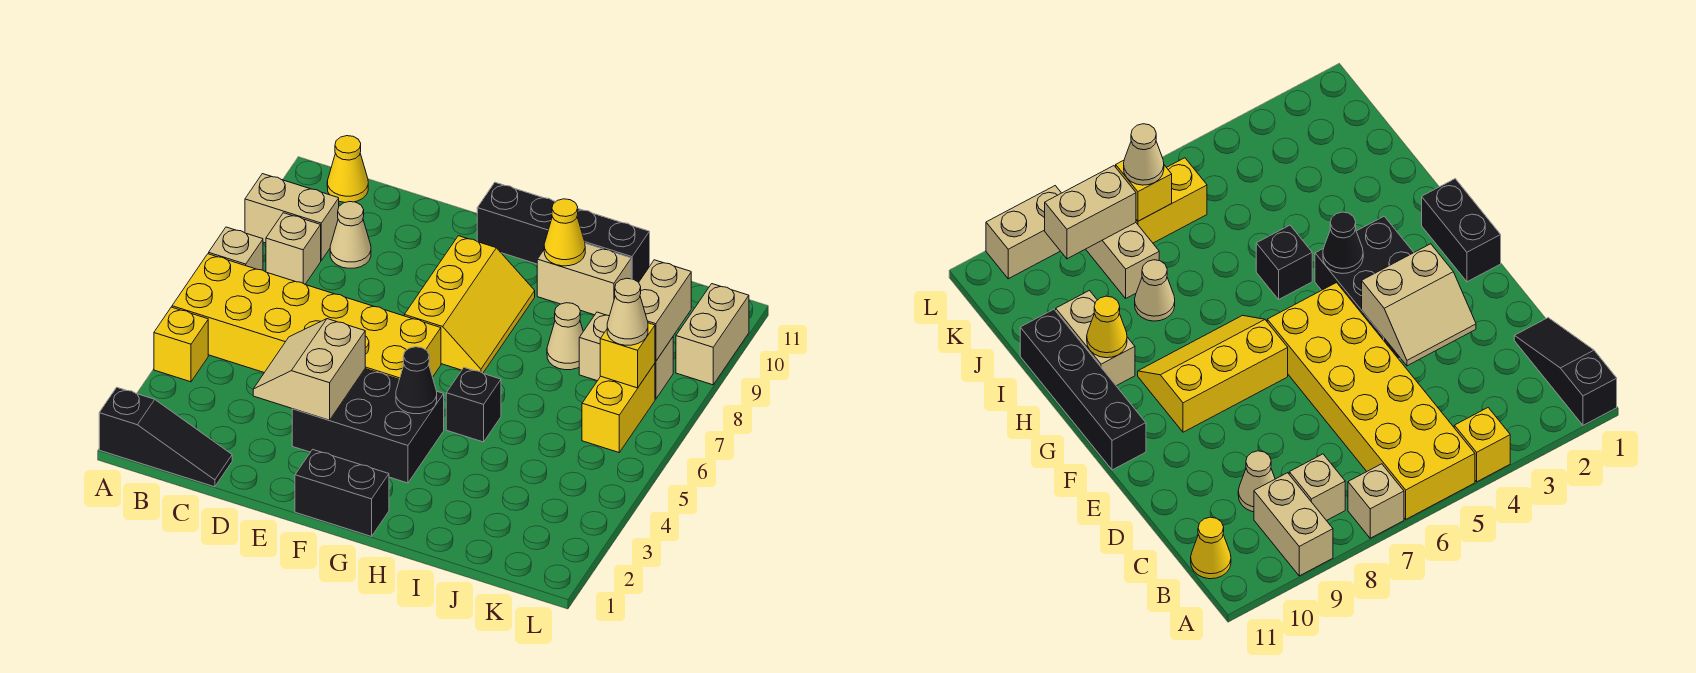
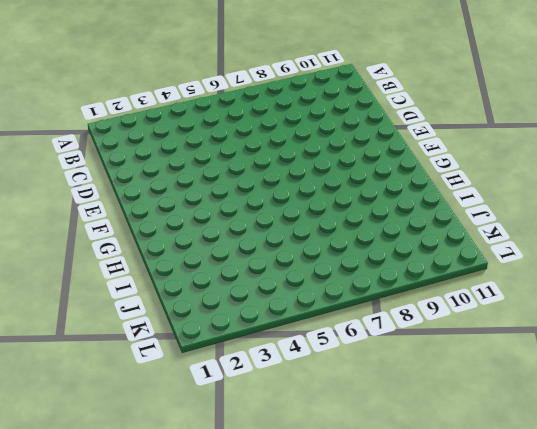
none -> black slope A1:C1 level 1 top A
none -> yellow brick A4 level 1
none -> yellow brick A5:F6 level 1

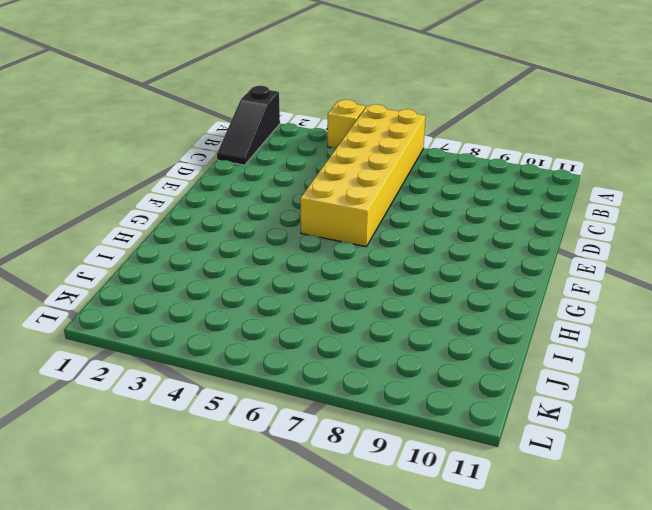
none -> tan brick A7 level 1
none -> tan brick A9:B9 level 1
none -> tan brick B8 level 1

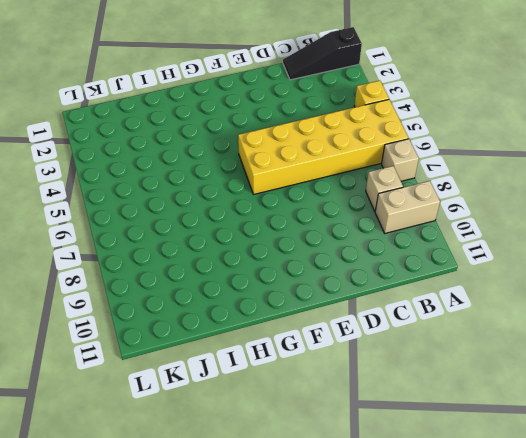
none -> yellow cone B11 level 1
none -> tan cone C9 level 1
none -> black brick E3:G4 level 1

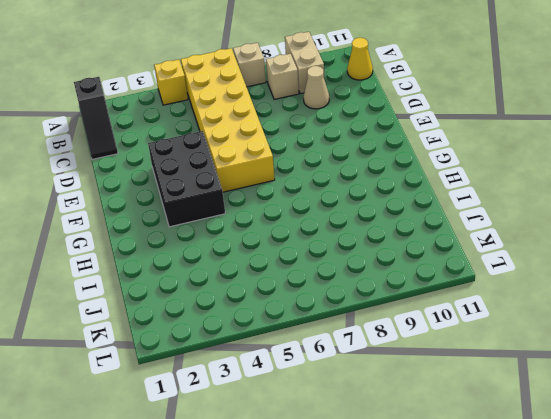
none -> black brick F1:G1 level 1
none -> yellow slope F7:G9 level 1 top F
none -> black brick F11:I11 level 1

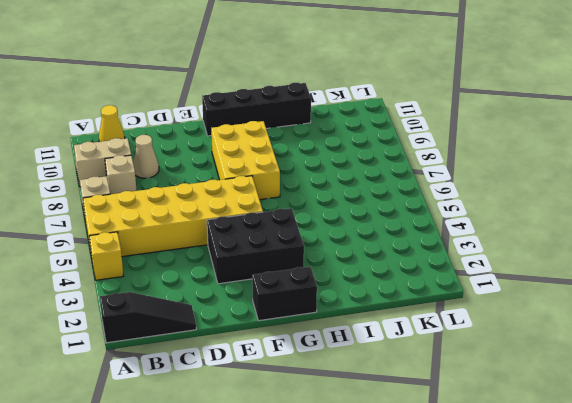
yellow brick F7:G9 level 1 -> yellow slope F7:G9 level 1 top F
none -> black brick H5 level 1
none -> tan brick H10:I10 level 1
none -> tan cone I8 level 1

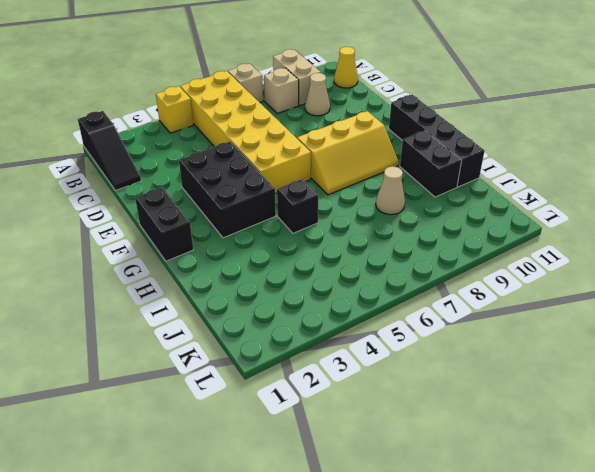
black brick H10:I10 level 1 -> tan brick H10:I10 level 1
none -> tan brick J8:K8 level 1
none -> yellow brick K6:K7 level 1
none -> tan brick L9:L10 level 1

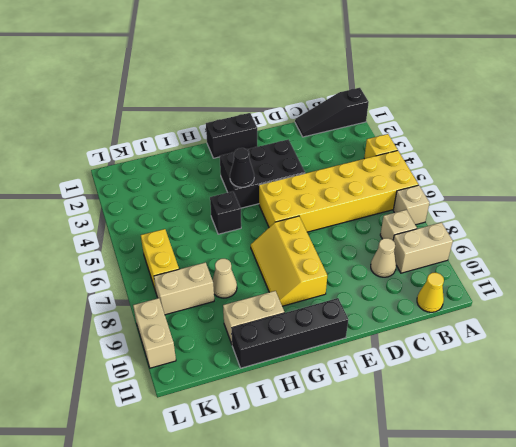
none -> tan slope D3:E4 level 2 top E
none -> yellow cone H10 level 2
none -> yellow brick K7 level 2

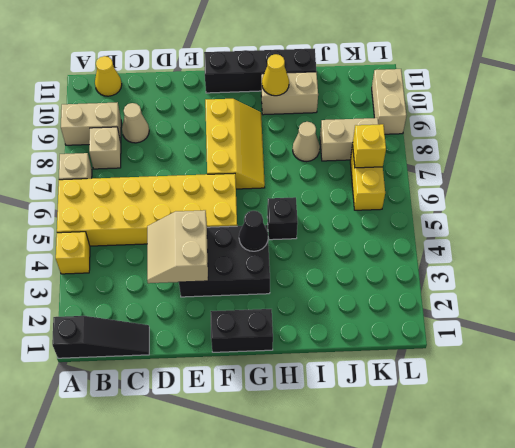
none -> tan brick K8:K9 level 2
none -> tan cone K7 level 3

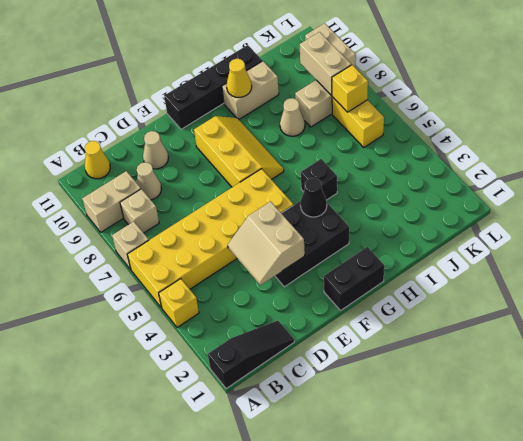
tan cone D10 level 1 -> tan cone K7 level 3

